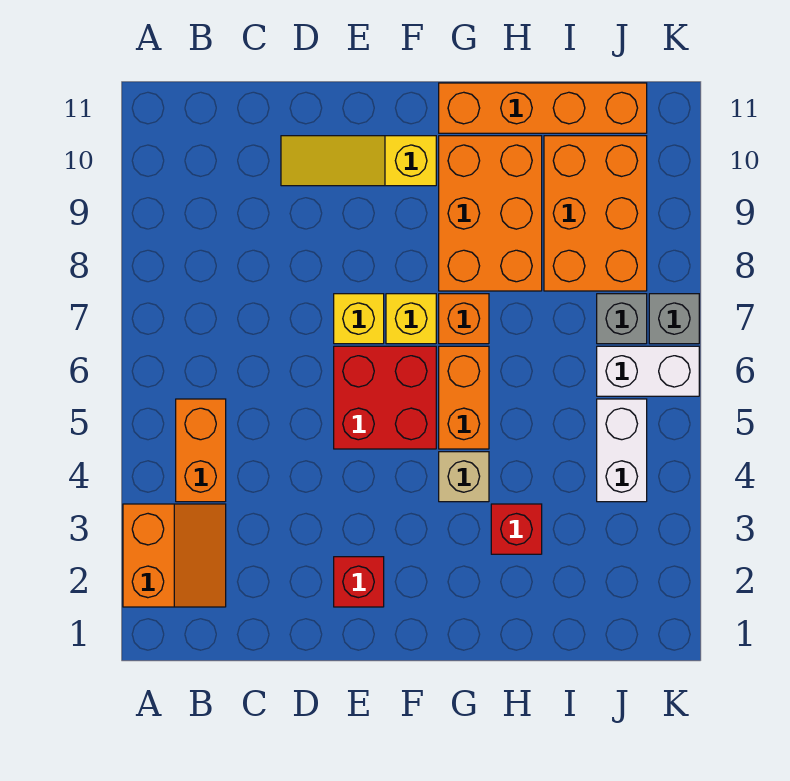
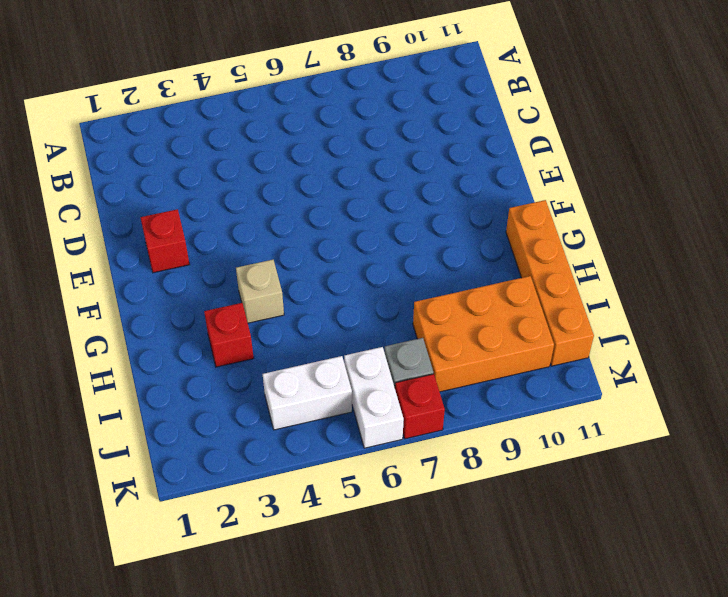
red brick K7 level 1 -> grey brick K7 level 1
none -> orange slope A2:B3 level 1 top A
none -> orange brick B4:B5 level 1
none -> yellow slope D10:F10 level 1 top F

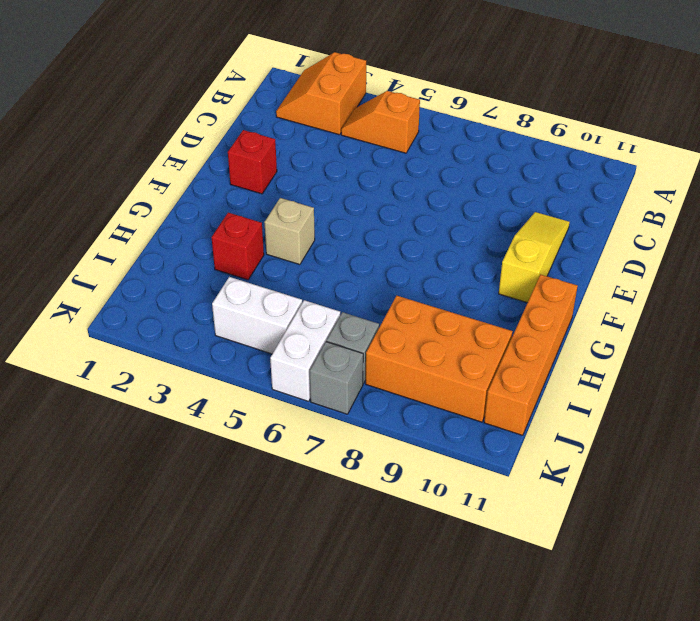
orange slope A2:B3 level 1 top 3 -> orange slope A2:B3 level 1 top A
orange slope B4:B5 level 1 top 5 -> orange brick B4:B5 level 1
none -> red brick E5:F6 level 1
none -> yellow brick E7 level 1
none -> yellow brick F7 level 1

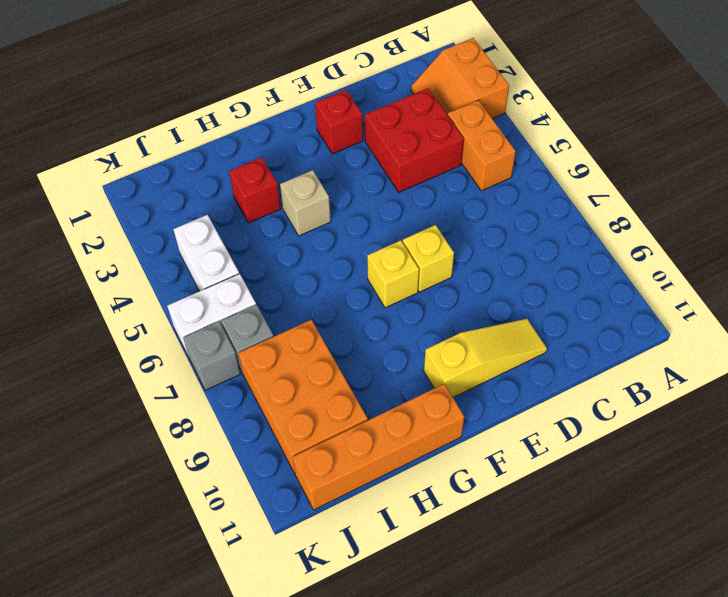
red brick C3:D4 level 1 -> red brick E5:F6 level 1
none -> orange brick G5:G6 level 1
none -> orange brick G7 level 1
none -> orange brick G8:H10 level 1

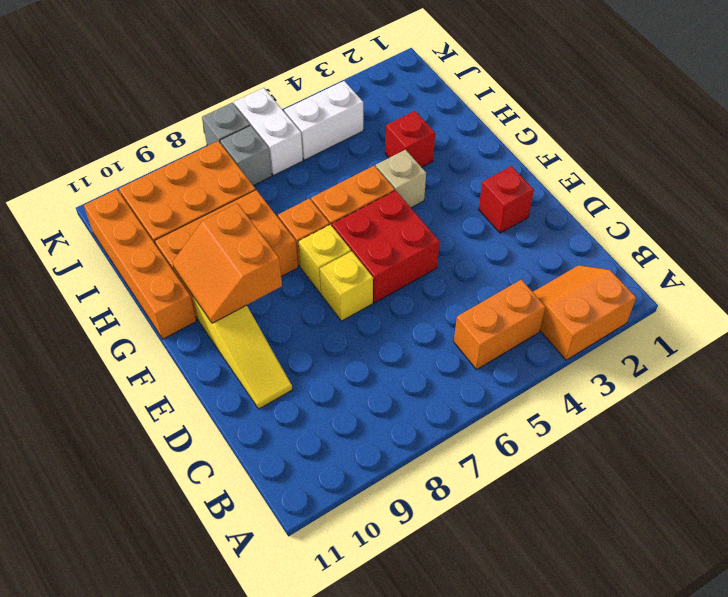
orange slope F9:G10 level 2 top 9 -> none

